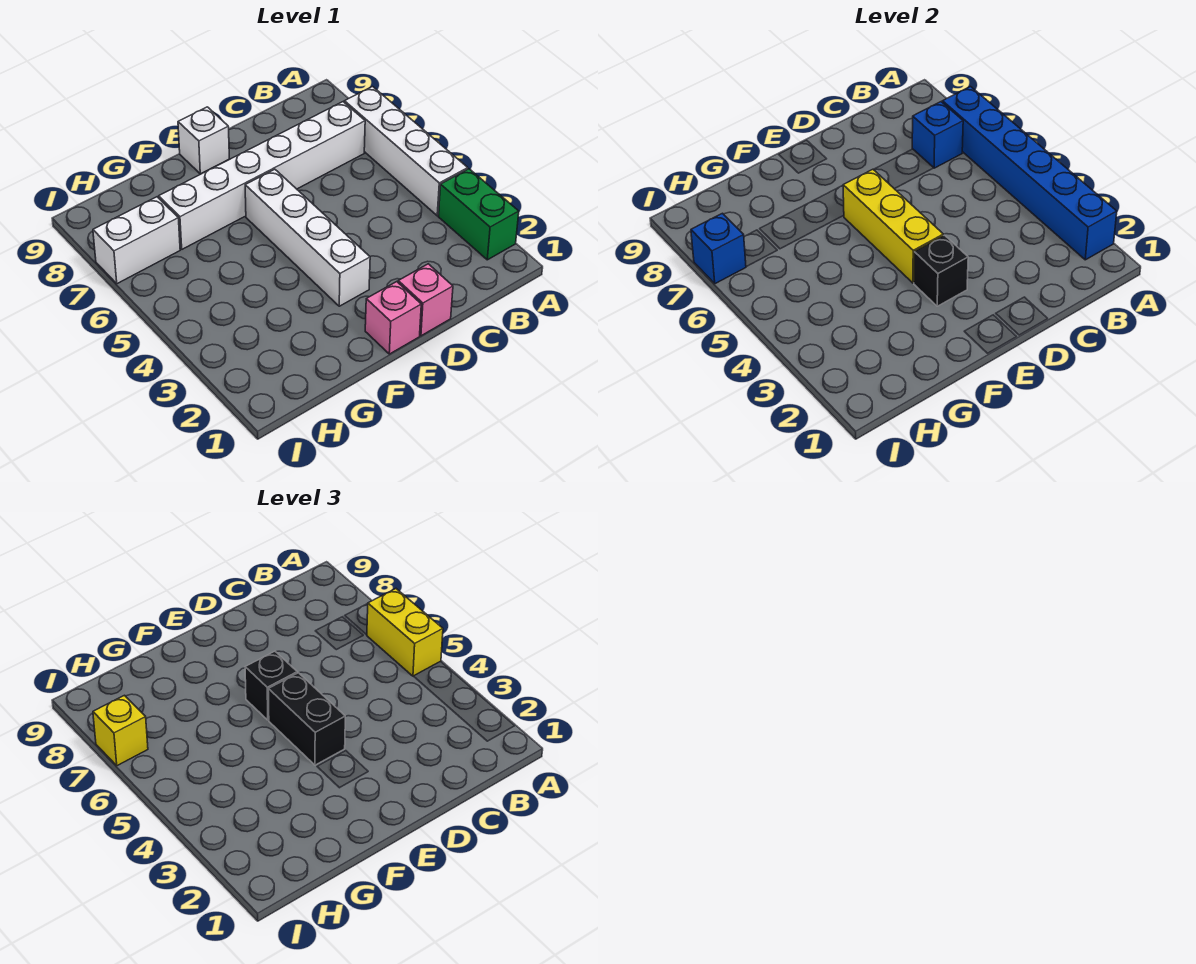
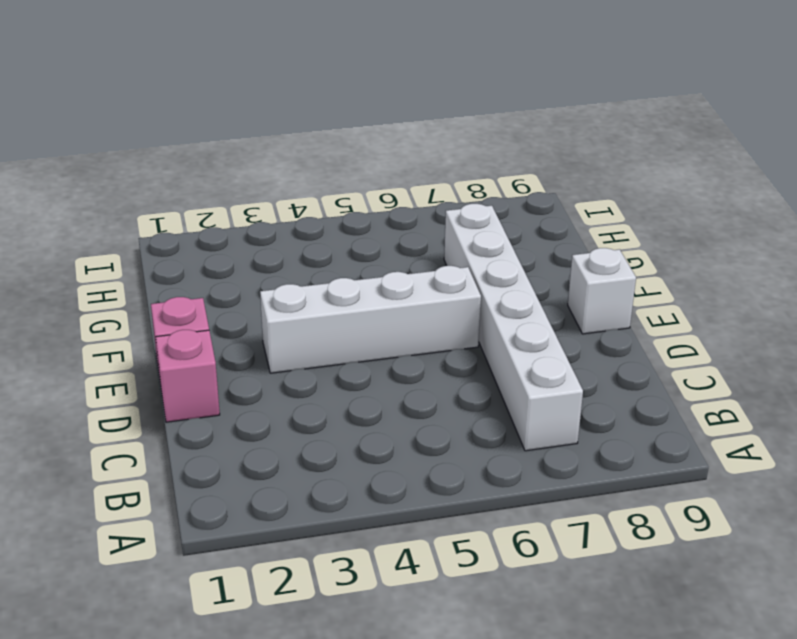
none -> green brick A2:A3 level 1
none -> white brick A4:A7 level 1
none -> white brick H7:I7 level 1

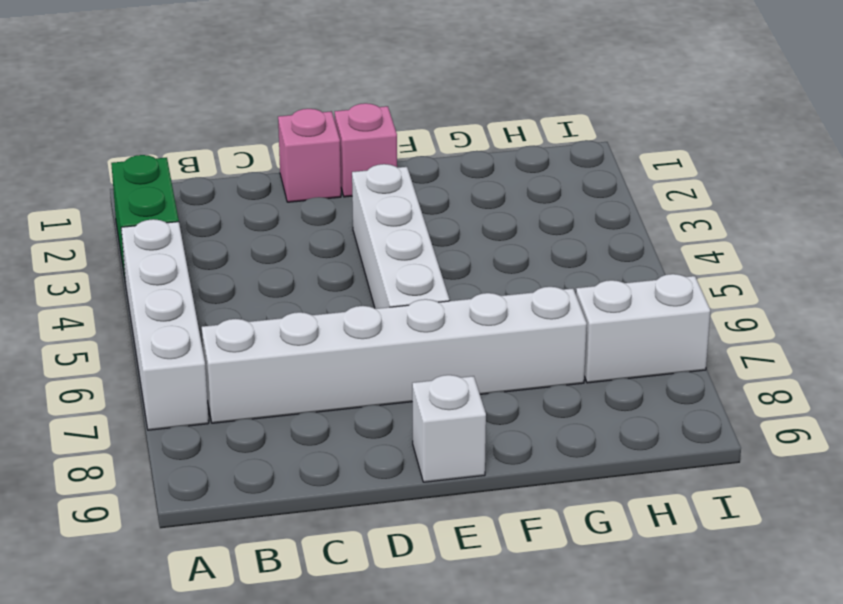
none -> blue brick A2:A7 level 2
none -> blue brick B7 level 2
none -> black brick E3 level 2

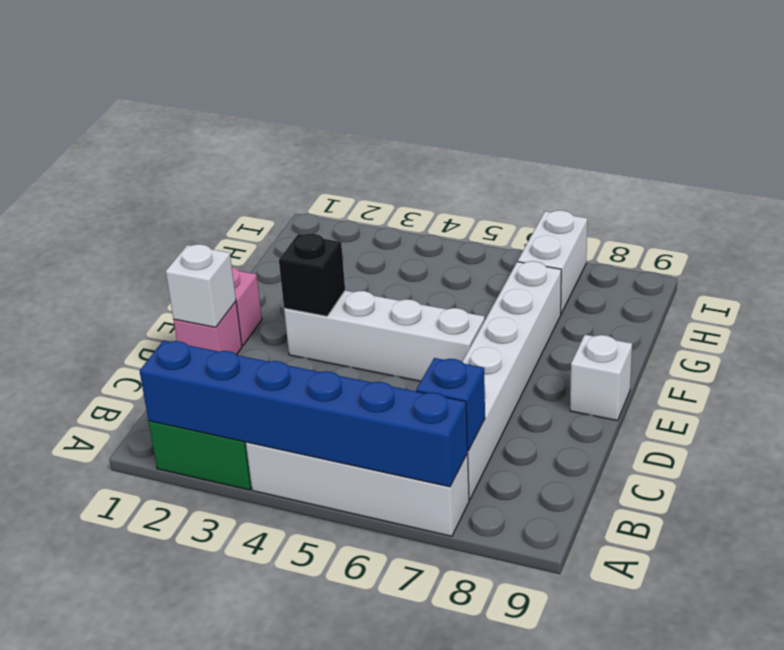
white brick D1 level 2 -> none
none -> yellow brick E4:E6 level 2
none -> blue brick I7 level 2
none -> yellow brick A5:A6 level 3

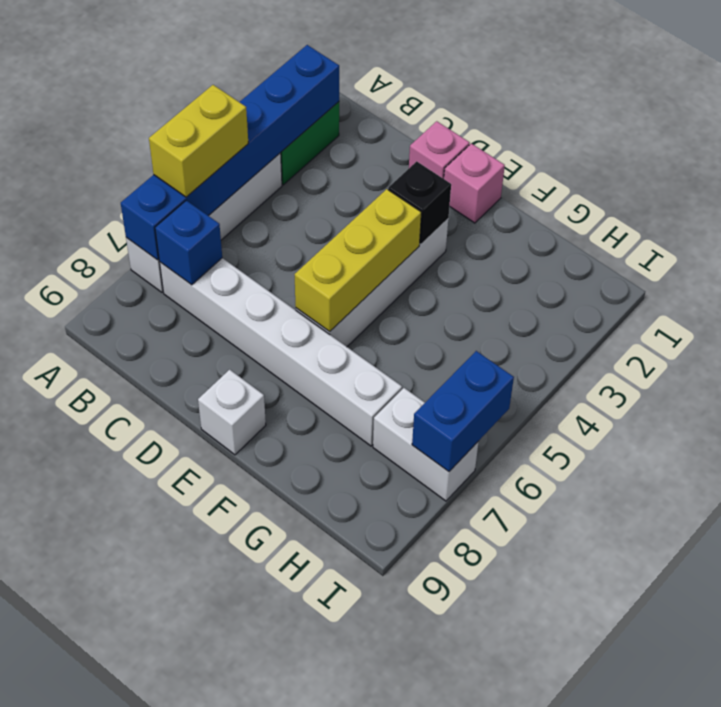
blue brick I6:I7 level 2 -> blue brick I7 level 2
none -> black brick E4:E5 level 3
none -> black brick E6 level 3
none -> yellow brick I7 level 3

